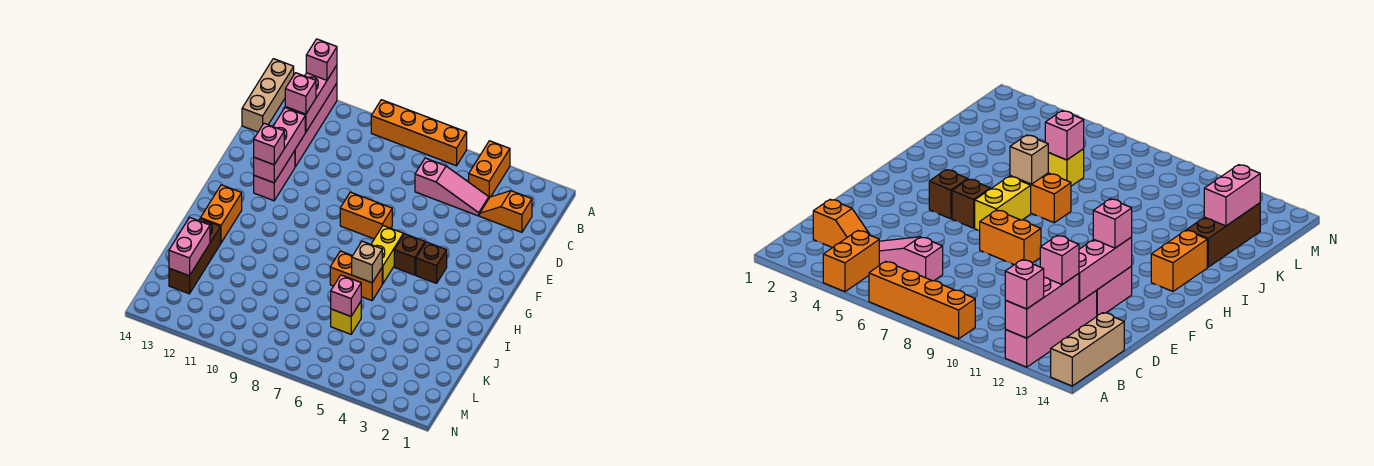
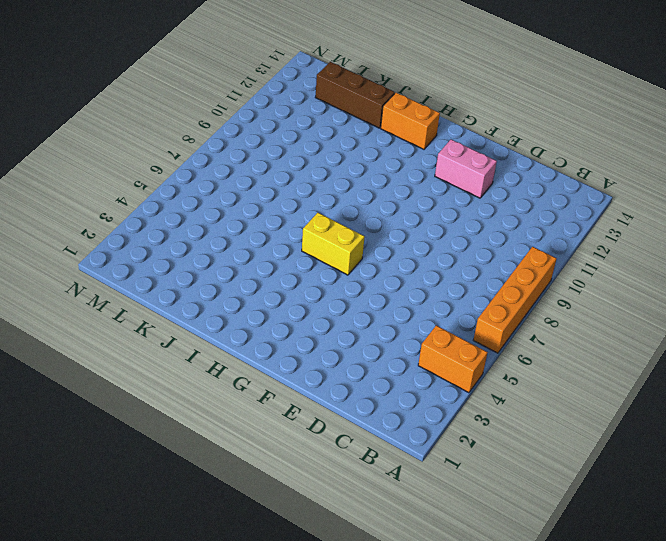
none -> pink brick A12:D12 level 1
none -> tan brick A14:C14 level 1
none -> orange slope C2:C3 level 1 top 2

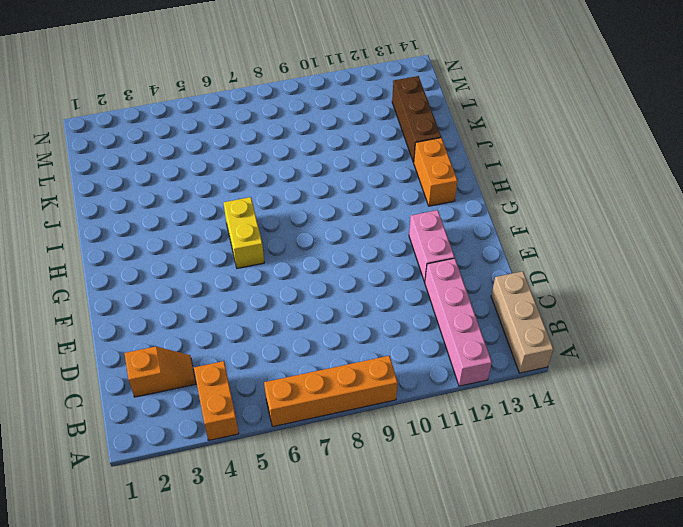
none -> pink slope C4:C6 level 1 top 6
none -> orange brick F7:F8 level 1
none -> brown brick G4 level 1

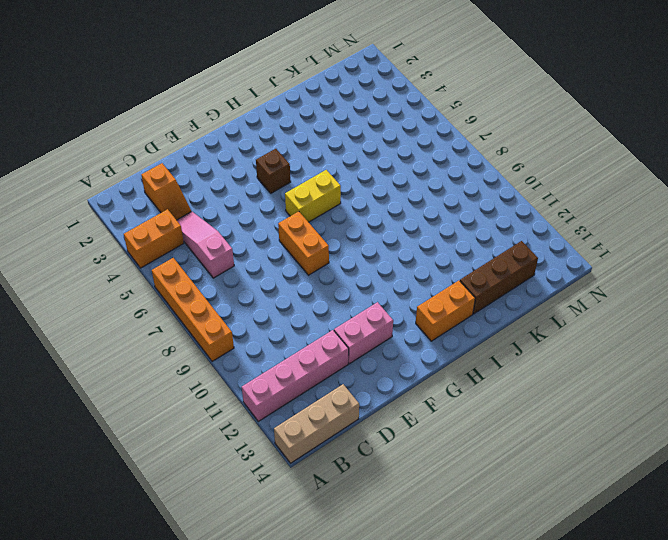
none -> brown brick G5 level 1
none -> orange brick I6:I7 level 1
none -> yellow brick K6 level 1

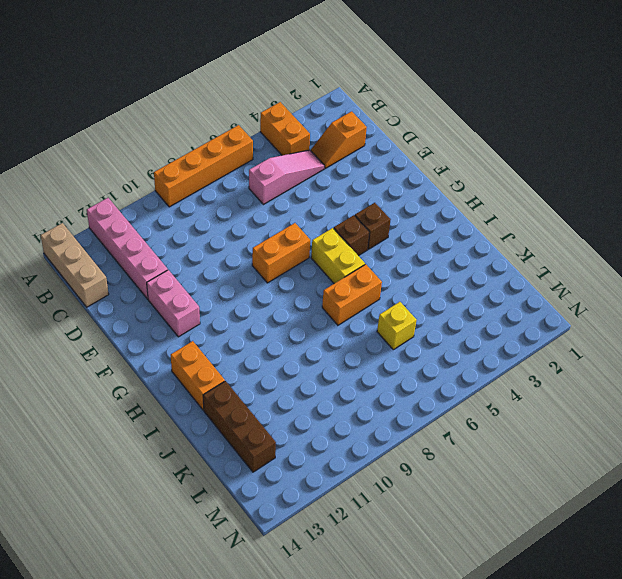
none -> pink brick A12:C12 level 2
none -> pink brick D12:F12 level 2
none -> tan brick I6 level 2

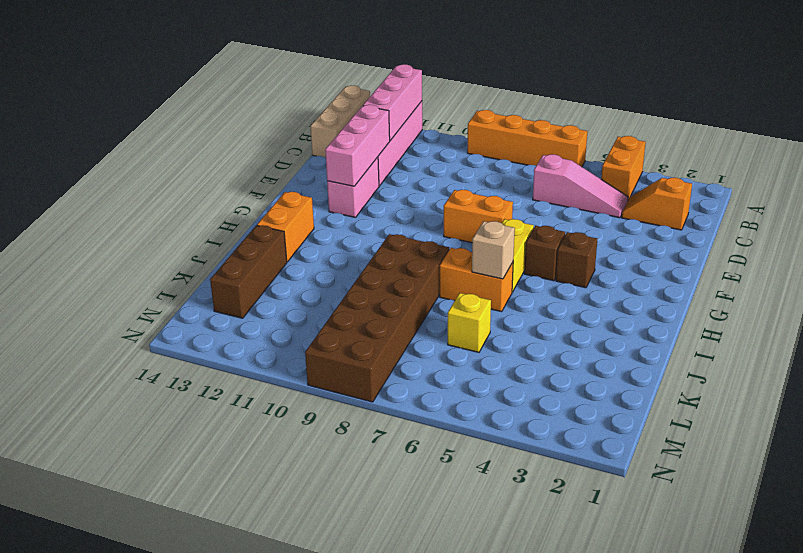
brown brick I8:N9 level 1 -> none
none -> pink brick K6 level 2
none -> pink brick K13:L13 level 2
none -> pink brick A12 level 3

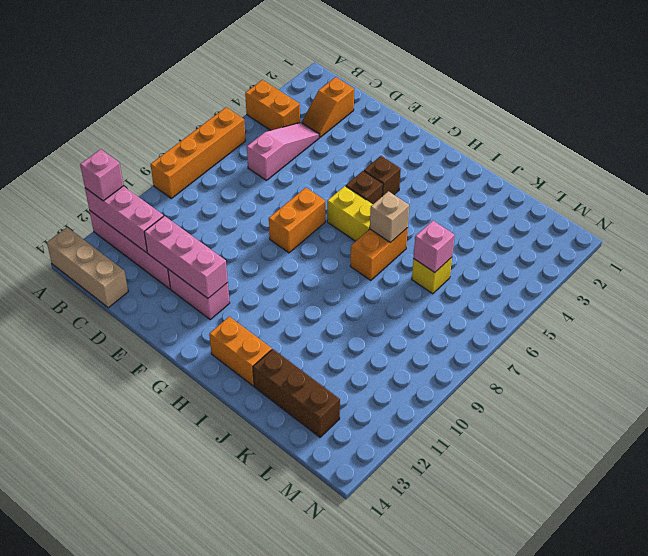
none -> pink brick K13:L13 level 2
none -> pink brick C12 level 3
none -> pink brick F12 level 3

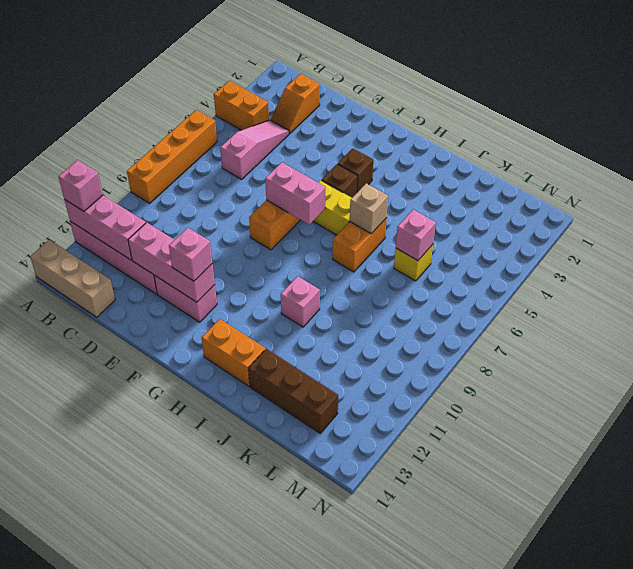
pink brick F7:G7 level 2 -> pink brick K13:L13 level 2
pink brick I10 level 1 -> pink brick C12 level 3

